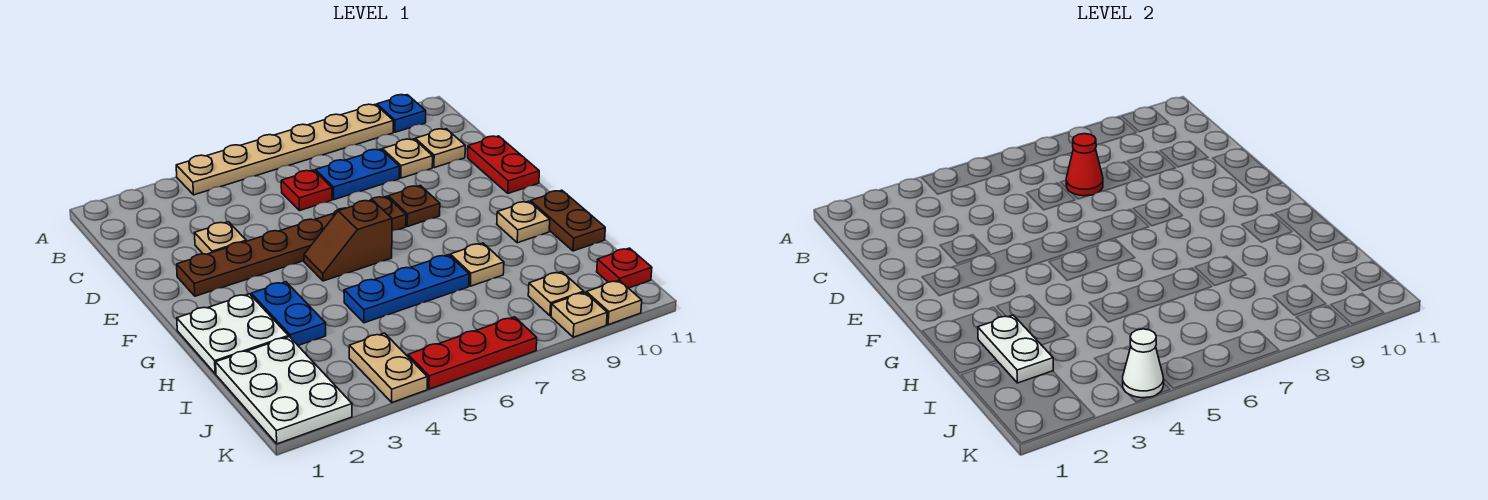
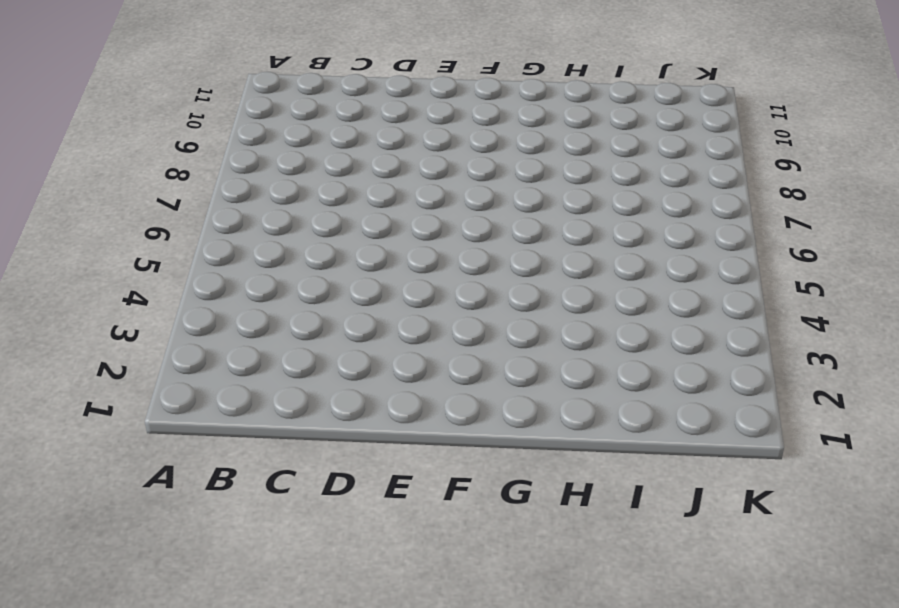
none -> tan plate A4:A9 level 1
none -> blue plate A10 level 1
none -> red plate C6 level 1

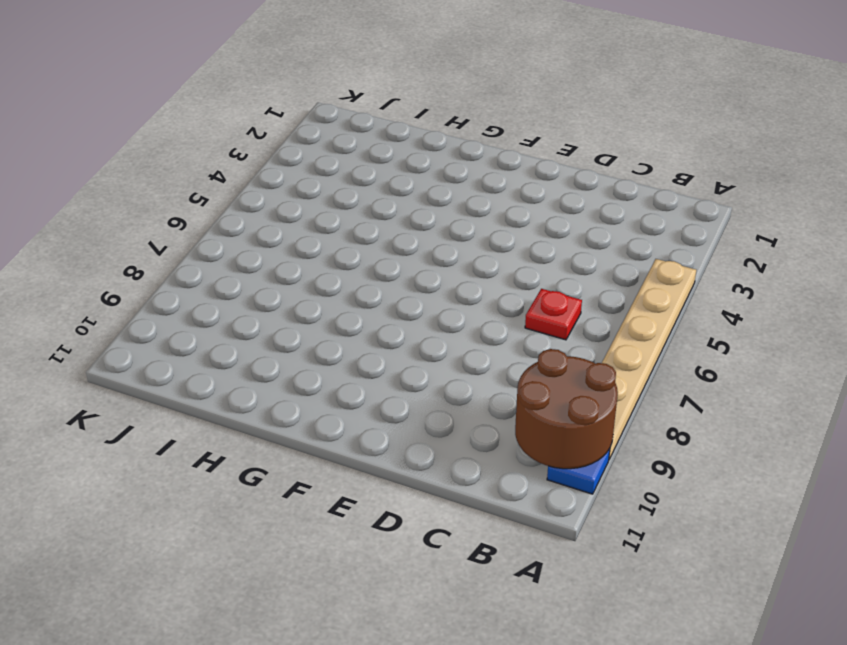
brown round brick A9:B10 level 2 -> none
none -> blue plate C7:C8 level 1
none -> tan plate C9 level 1
none -> tan plate C10 level 1

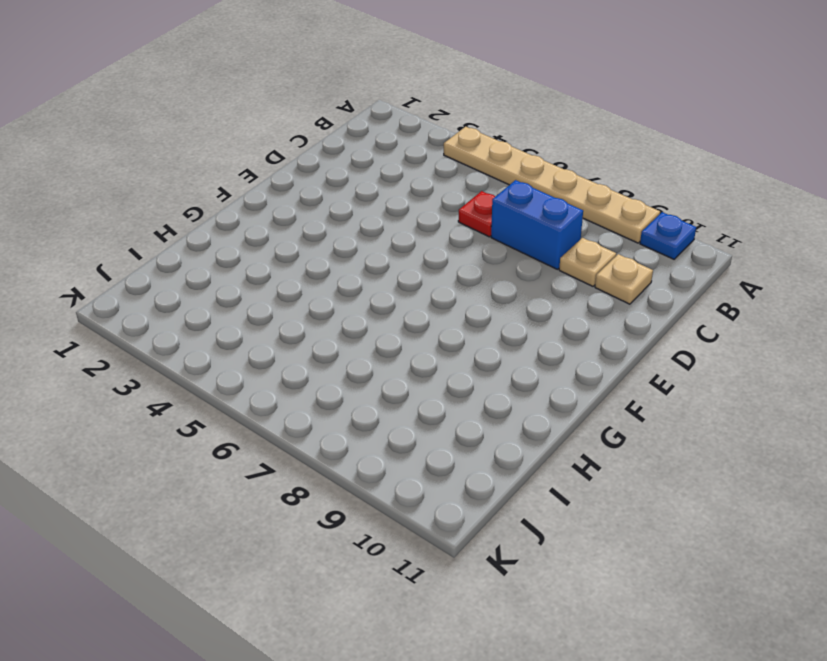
blue brick C7:C8 level 1 -> blue plate C7:C8 level 1
none -> tan plate D3 level 1
none -> red plate D11:E11 level 1
none -> brown plate E2:E7 level 1

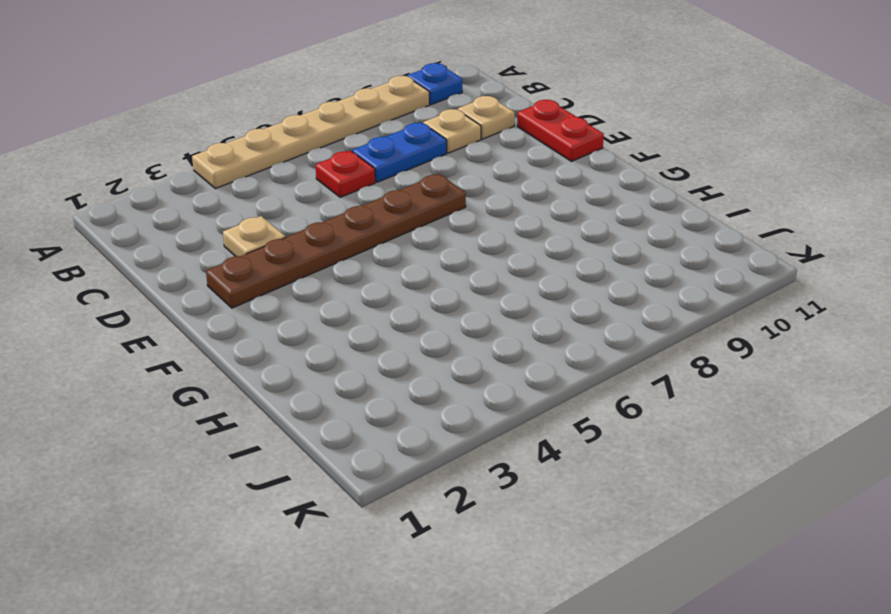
none -> brown plate E8 level 1
none -> brown slope F5:F6 level 1 top 6
none -> white plate G1:H2 level 1

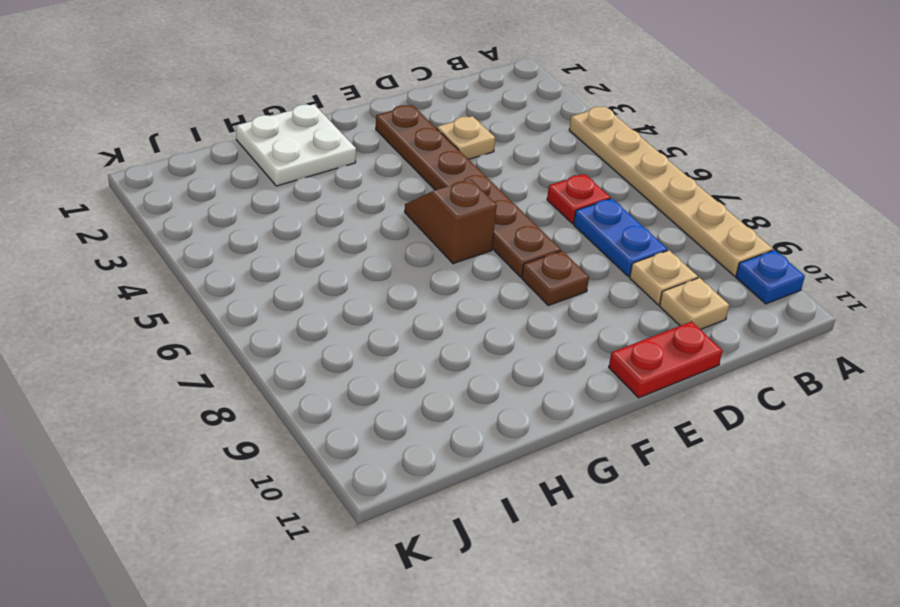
none -> blue plate G3:H3 level 1
none -> tan plate G10 level 1
none -> brown plate G11:H11 level 1

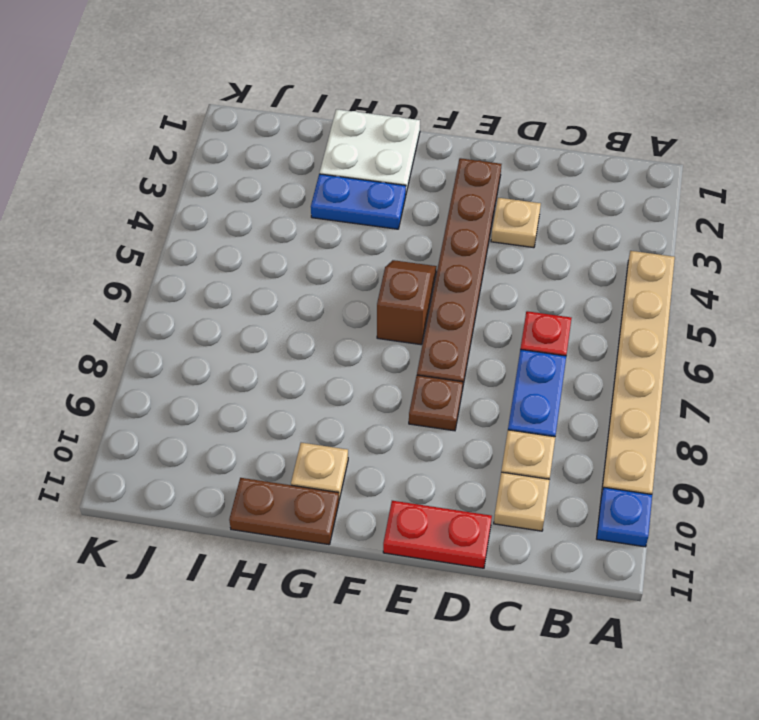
none -> blue plate H5:H7 level 1
none -> tan plate H8 level 1
none -> white plate I1:K2 level 1

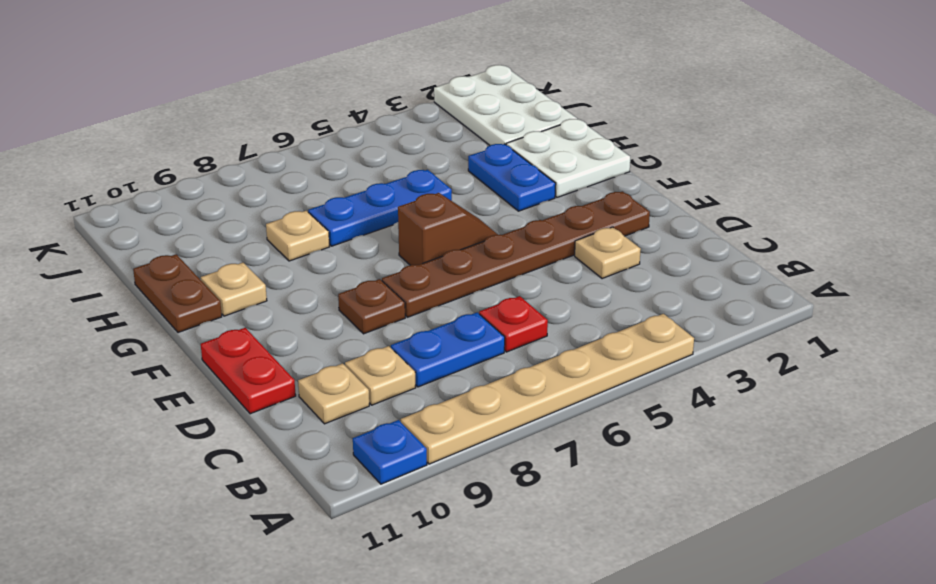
none -> tan plate J4:K4 level 1
none -> tan plate J9 level 1
none -> red plate J11 level 1

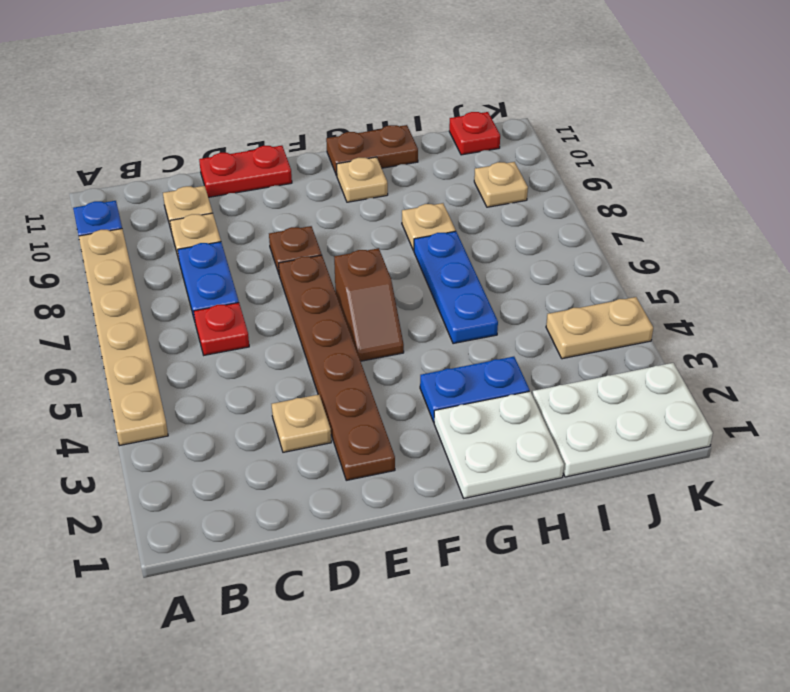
none -> red plate K5:K7 level 1
none -> tan plate K9 level 1
none -> tan plate K10 level 1

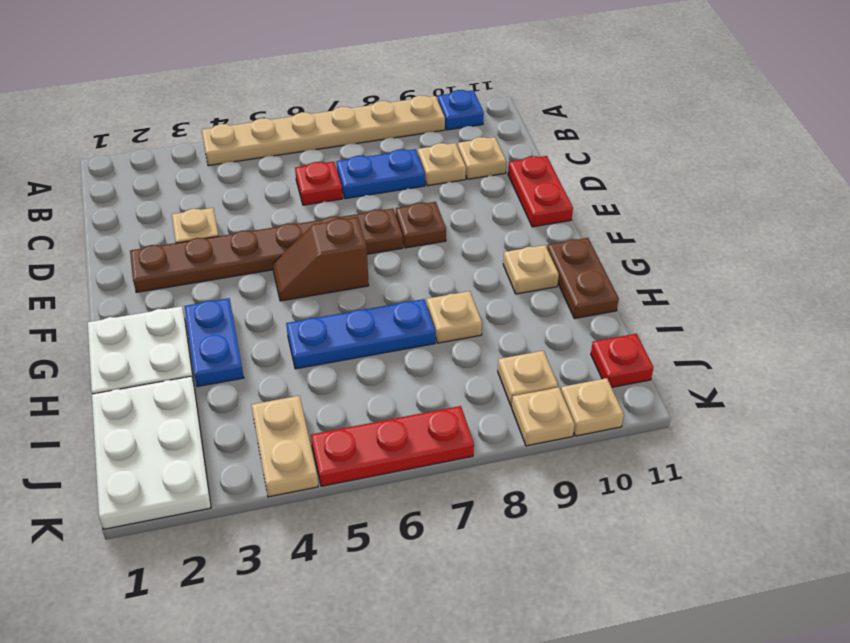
none -> red cone C7 level 2
none -> white plate H2:I2 level 2
none -> white cone K4 level 2

